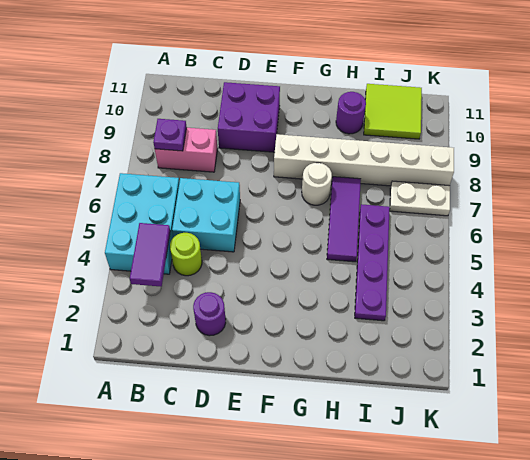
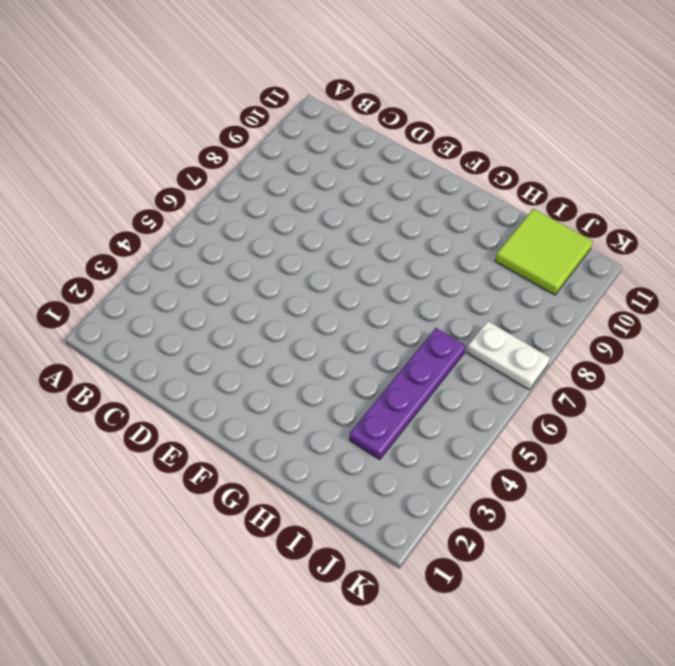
none -> cyan brick A4:B6 level 1
none -> pink brick B8:C8 level 1
none -> lime round brick C4 level 1

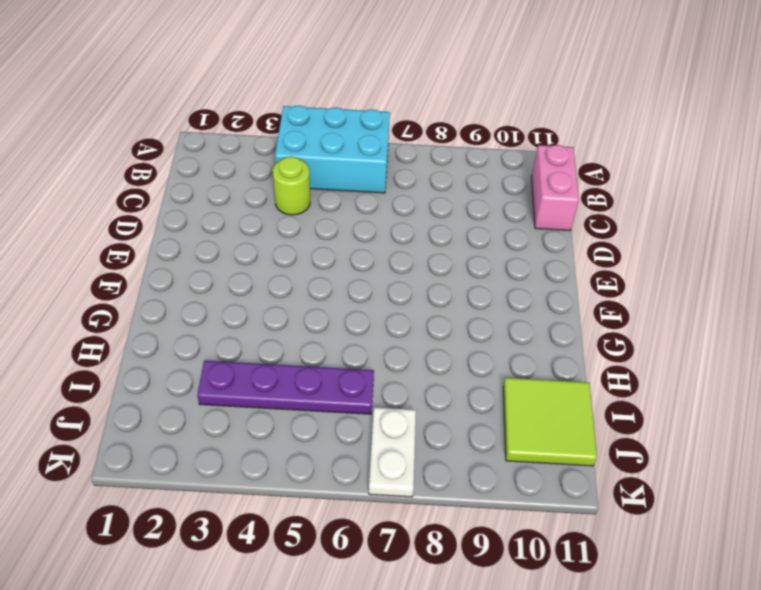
pink brick B11:C11 level 1 -> pink brick B8:C8 level 1
none -> cyan brick C5:D6 level 1
none -> purple round brick D2 level 1
none -> purple brick D9:E10 level 1

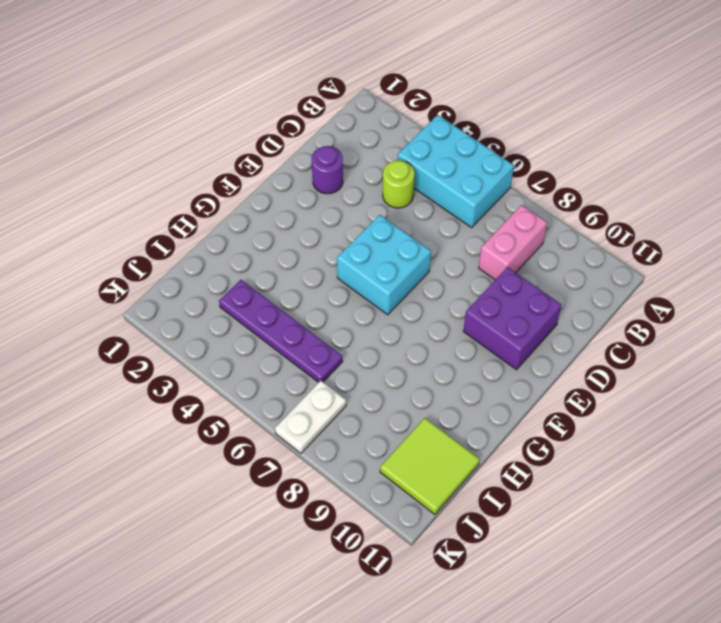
cyan brick E5:F6 level 1 -> cyan brick C5:D6 level 1
none -> white brick F8:K8 level 1
none -> white round brick G7 level 1
none -> purple tile H5:H7 level 1

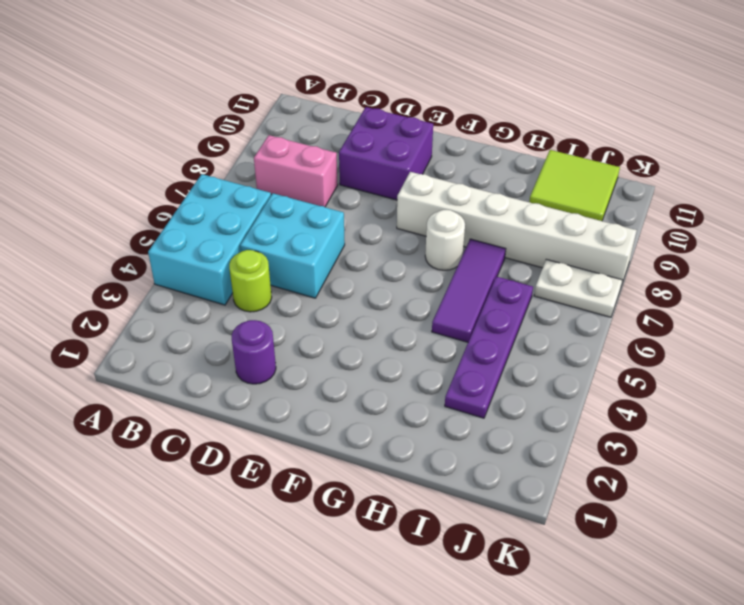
none -> purple round brick H10 level 1
none -> purple tile B3:B4 level 2
none -> purple plate B8 level 2

